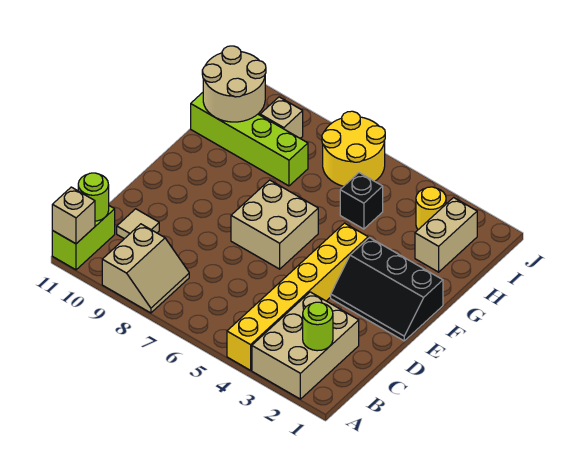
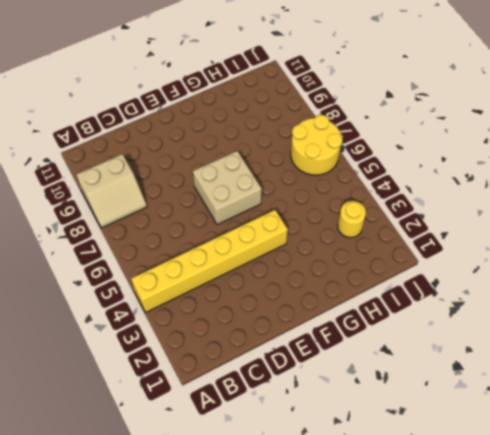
none -> tan brick A2:C3 level 1
none -> lime brick A11:B11 level 1
none -> tan tile C10 level 1

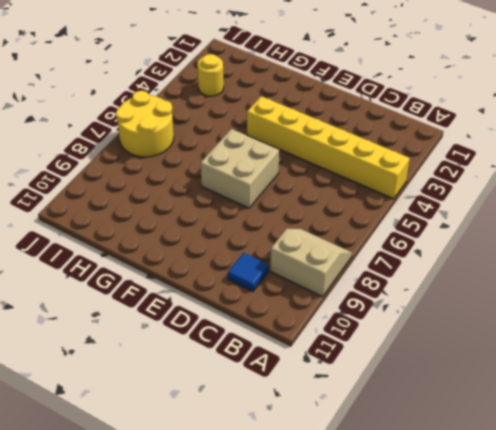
blue tile C10 level 1 -> tan tile C10 level 1
none -> tan brick A2:C3 level 1
none -> lime brick A11:B11 level 1
none -> black slope E1:F3 level 1 top F

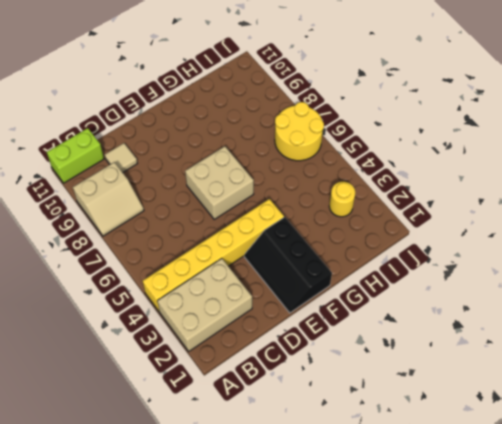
none -> tan brick H2:I2 level 1
none -> black brick H5 level 1
none -> lime brick H8:H11 level 1

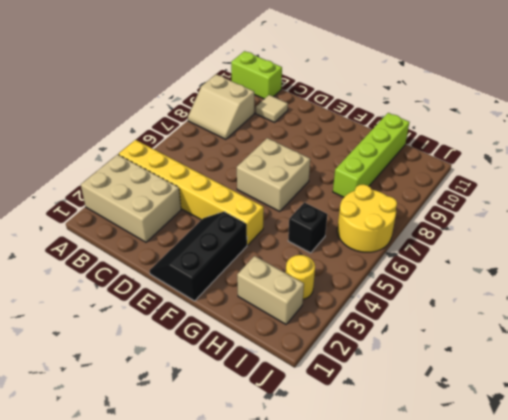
none -> tan brick I9 level 1
none -> tan brick A11 level 2
none -> lime round brick B2 level 2

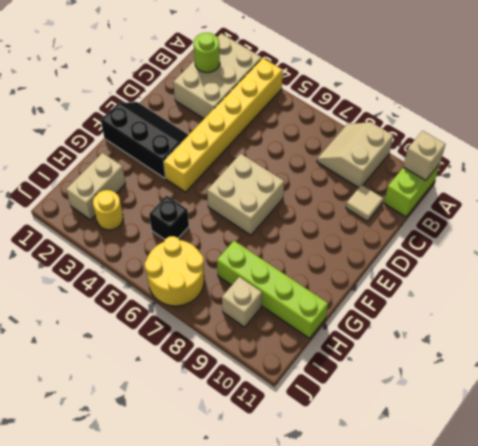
none -> lime round brick B11 level 2
none -> tan round brick H10:I11 level 2

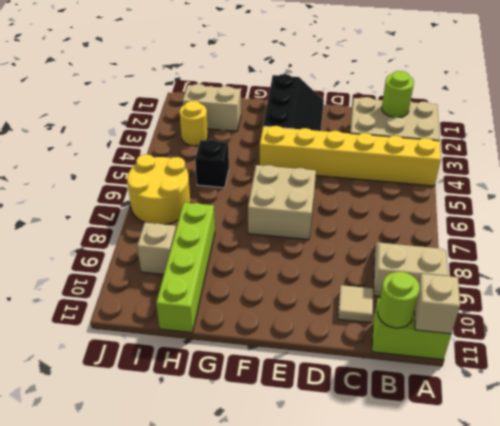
none -> tan round brick H10:I11 level 2

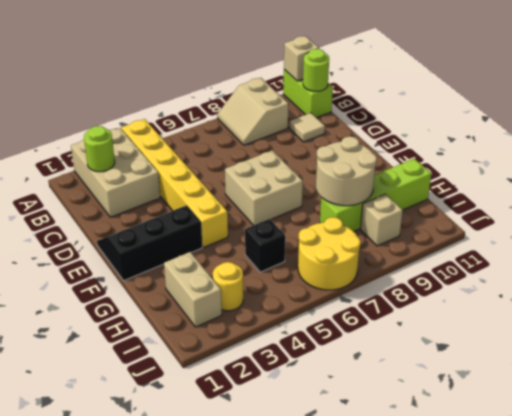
tan round brick G8:H9 level 2 -> tan round brick H10:I11 level 2

